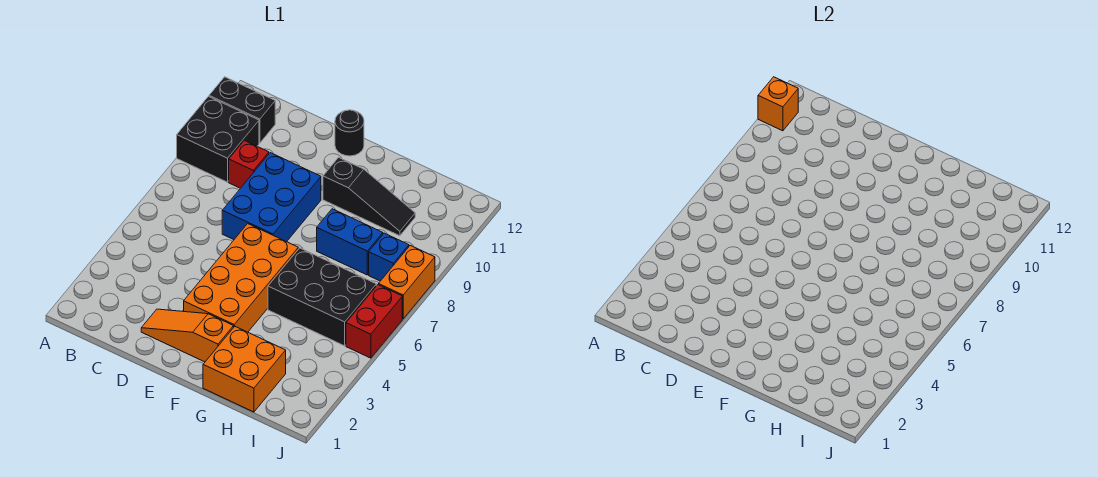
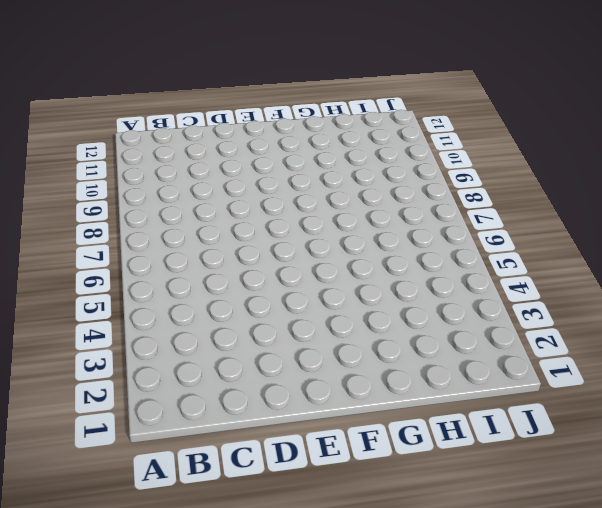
none -> black brick A9:B10 level 1
none -> black brick A11:B11 level 1
none -> red brick C9 level 1

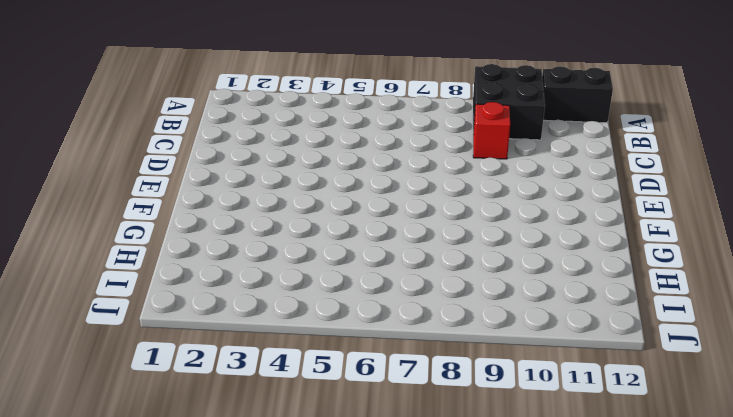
black brick A11:A12 level 1 -> black brick A11:B11 level 1
none -> orange slope D2:F2 level 1 top F
none -> blue brick D7:E9 level 1
none -> orange brick E3:F6 level 1

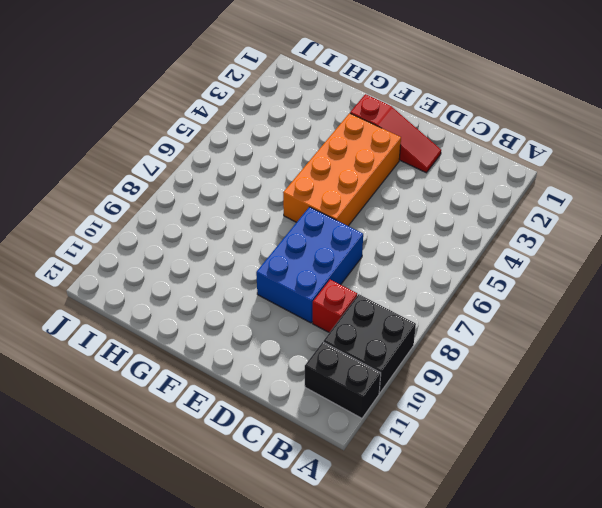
red slope D2:F2 level 1 top F -> orange slope D2:F2 level 1 top F
none -> black round brick E12 level 1
none -> black slope F10:H10 level 1 top F
none -> orange brick G1:H2 level 1

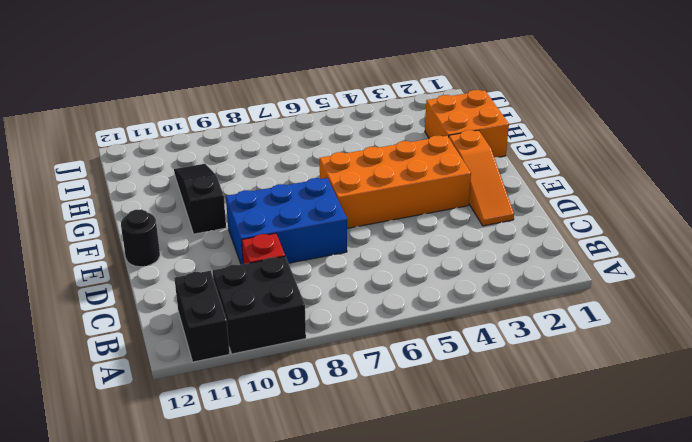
none -> black brick G5:I6 level 1
none -> blue brick G8:H8 level 1
none -> blue brick I8 level 1

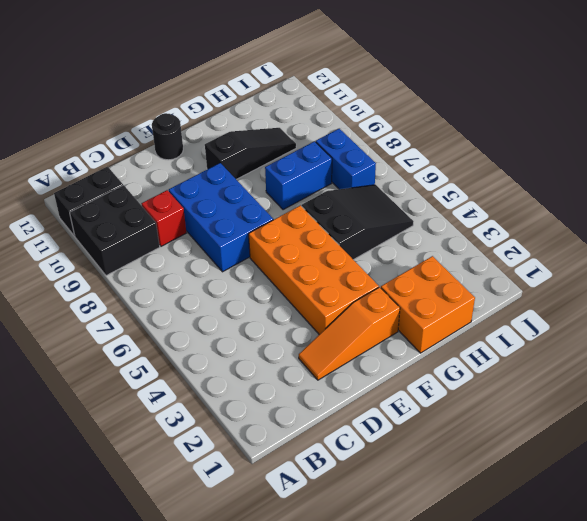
black slope G5:I6 level 1 top G -> black brick G5:I6 level 1
blue brick I7:I8 level 1 -> blue brick I8 level 1
none -> red brick J5:J6 level 1
none -> orange brick J7:J8 level 1
none -> orange brick A11 level 2

